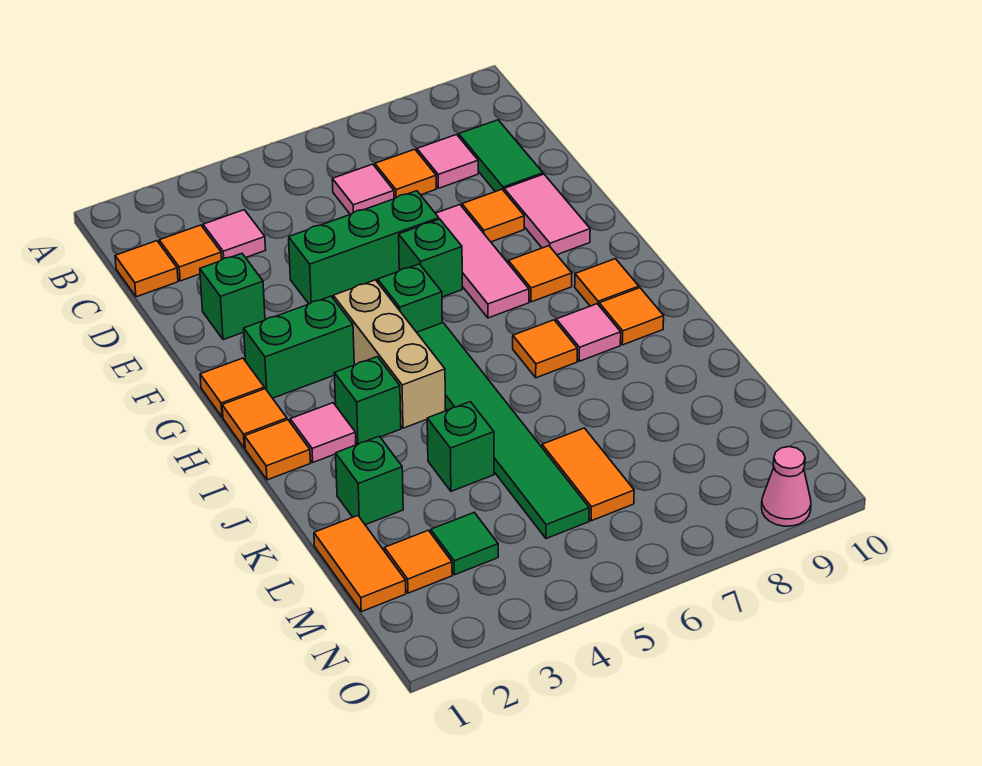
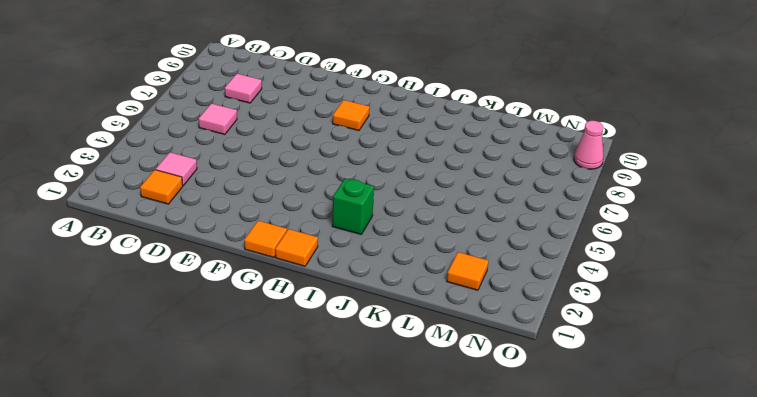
none -> orange tile C1 level 1
none -> orange tile C7 level 1
none -> green tile C9:D9 level 1
none -> green brick E2 level 1

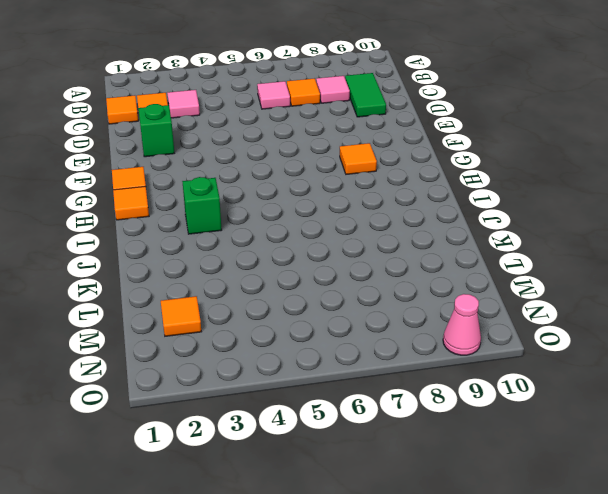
none -> green brick E4:E6 level 1
none -> pink tile E7:G7 level 1
none -> orange tile E8 level 1
none -> pink tile E9:F9 level 1

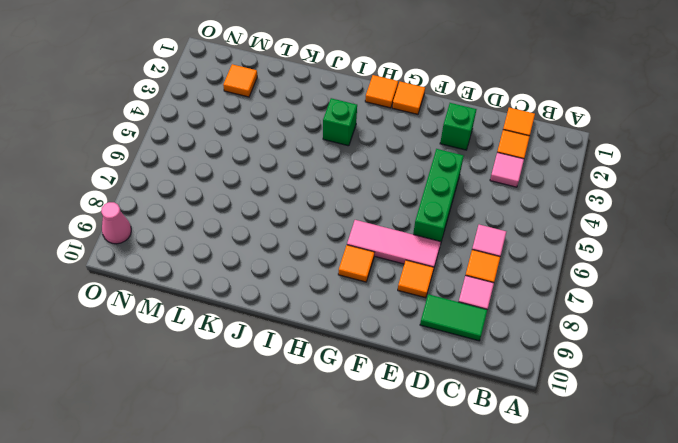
none -> pink tile E9:F9 level 1
none -> green brick F6 level 1
none -> green brick G2:G3 level 1
none -> tan brick G4:I4 level 1

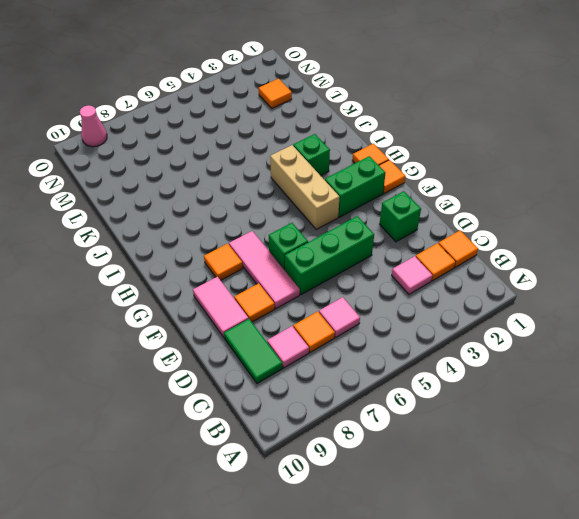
none -> green brick G5 level 1
none -> green tile H5:M5 level 1
none -> orange tile H9 level 1
none -> orange tile I1 level 1

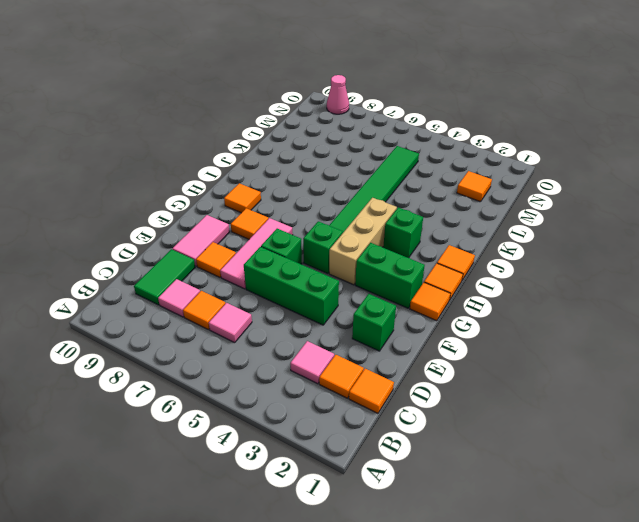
none -> pink tile I2 level 1
none -> orange tile I7 level 1
none -> pink tile I8 level 1
none -> orange tile I9 level 1

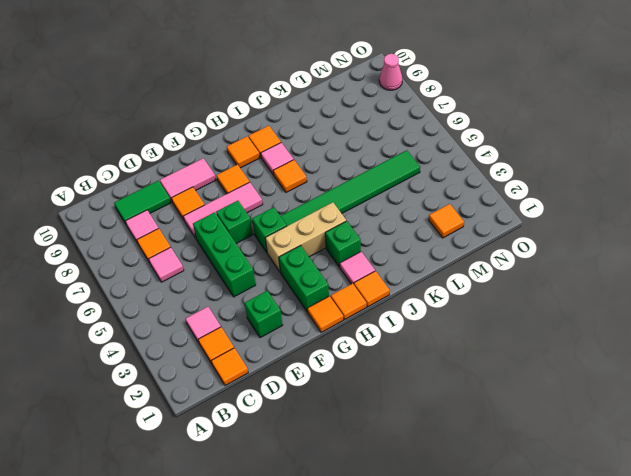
none -> green brick K2 level 1
none -> green brick K4 level 1
none -> orange tile L1:M1 level 1
none -> orange tile L6:M6 level 1

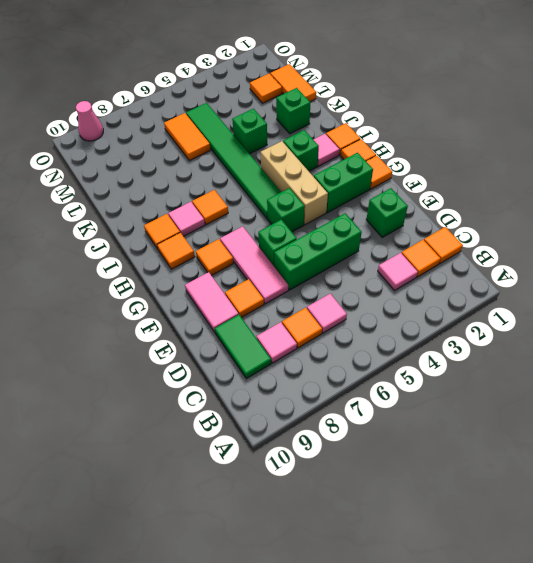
none -> green tile M3 level 1

